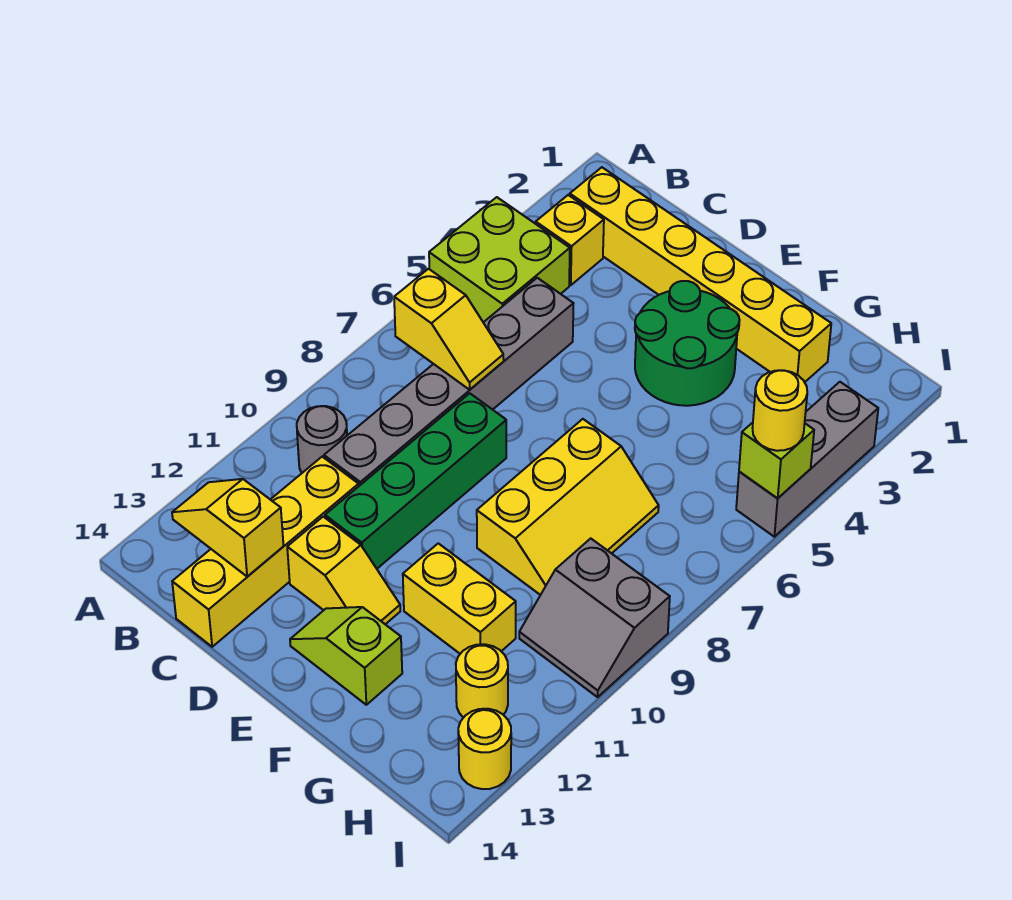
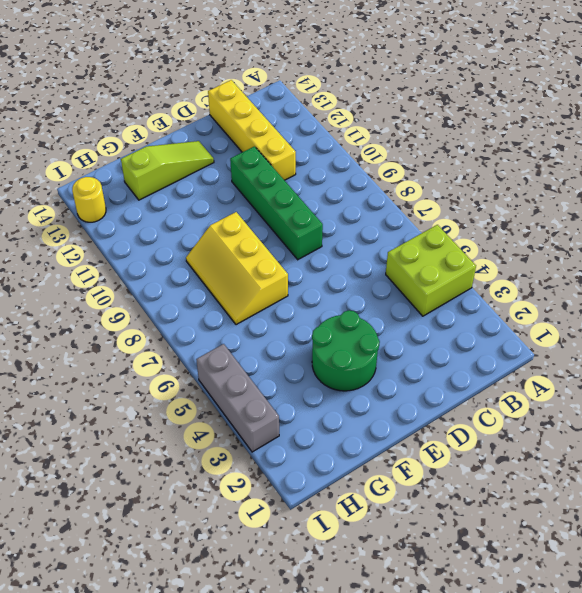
lime slope E13:G13 level 1 top G -> lime slope E13:F13 level 1 top F
none -> yellow brick B2:G2 level 1
none -> yellow brick B3 level 1
none -> grey round brick B10 level 1

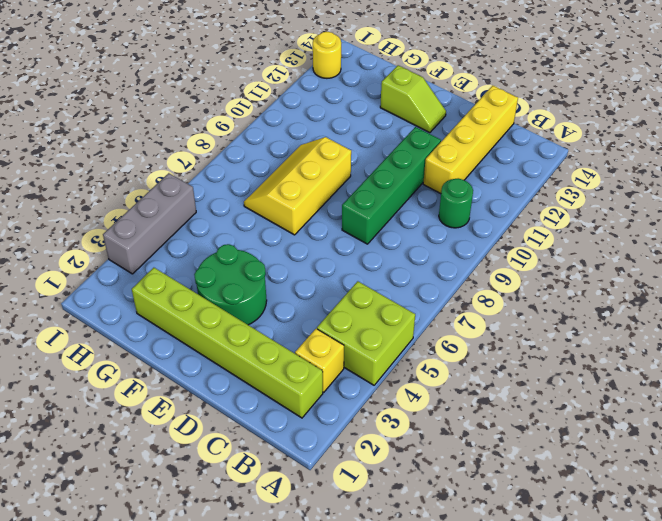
lime brick B2:G2 level 1 -> yellow brick B2:G2 level 1
green round brick B10 level 1 -> grey round brick B10 level 1
none -> grey brick C5:C10 level 1
none -> yellow slope D12:E12 level 1 top D
none -> yellow brick F11:G11 level 1

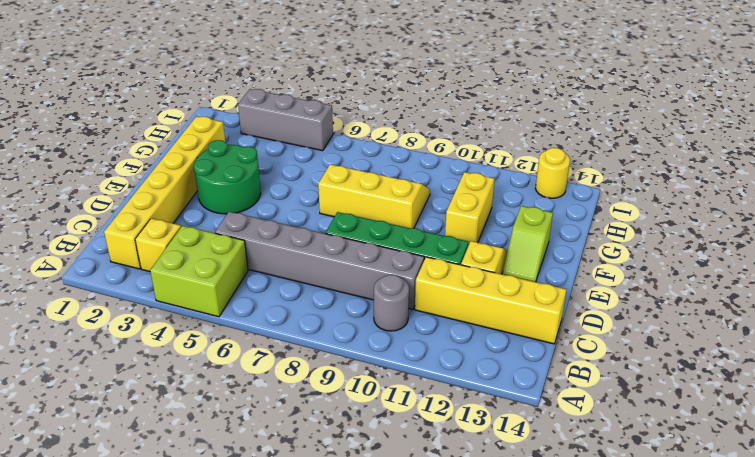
none -> grey slope H9:I10 level 1 top 9
none -> yellow round brick H12 level 1
none -> yellow slope B7:C7 level 2 top B

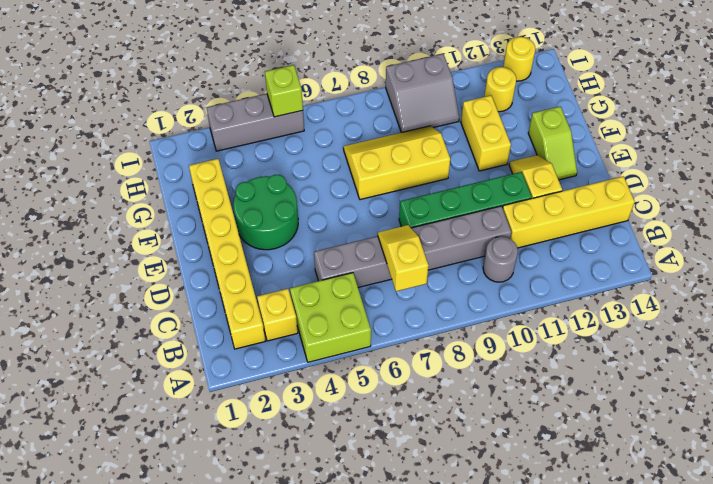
grey slope H9:I10 level 1 top I -> grey slope H9:I10 level 1 top 9
none -> yellow slope B13:C13 level 2 top C
none -> yellow round brick I5 level 3

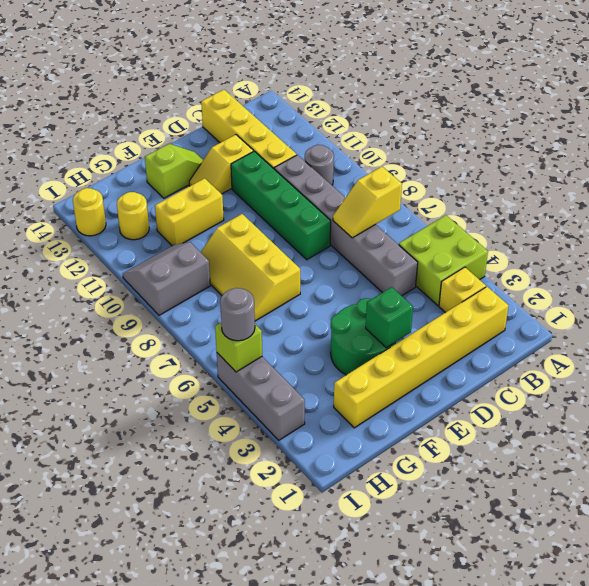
green brick E3 level 2 -> none
grey round brick I5 level 3 -> yellow round brick I5 level 3
none -> yellow slope B13:C13 level 2 top C

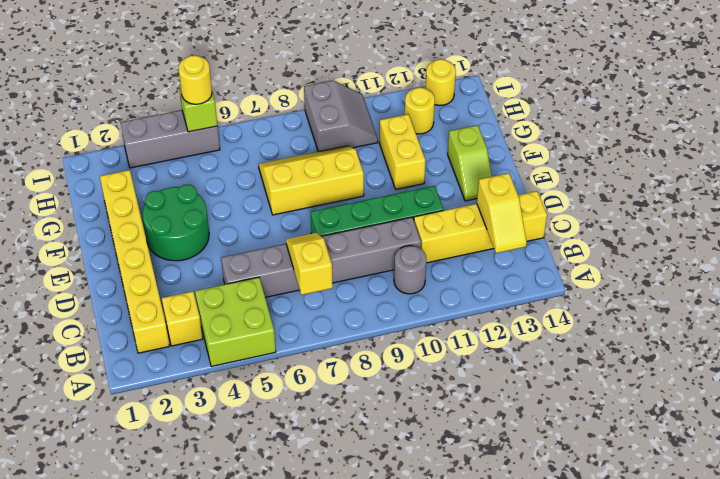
none -> yellow slope D12:E12 level 1 top D

